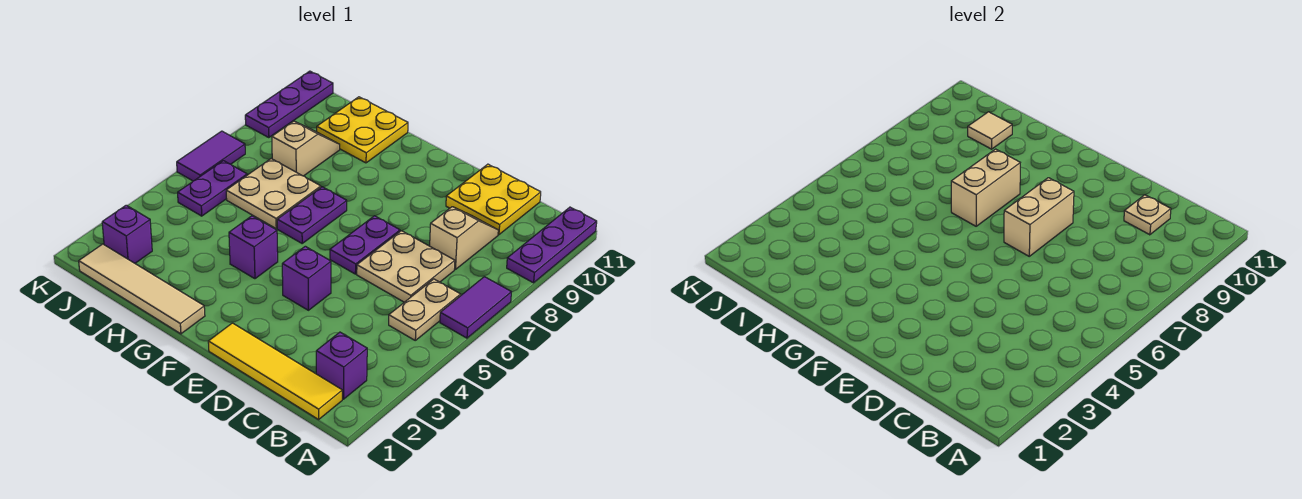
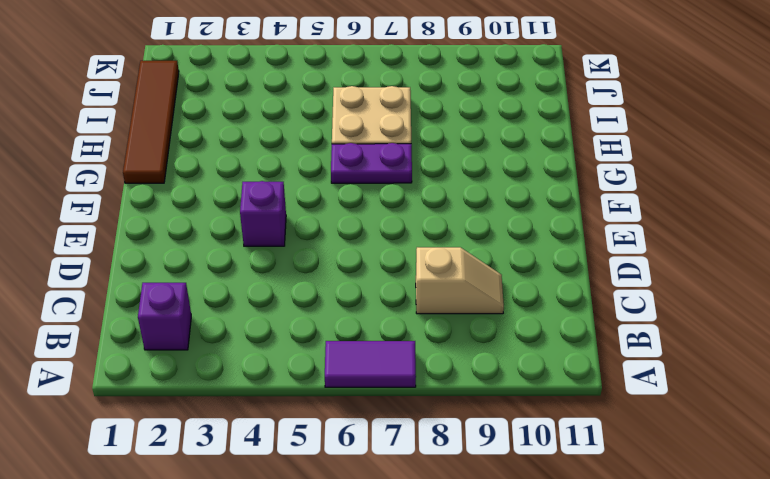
brown tile G1:J1 level 1 -> tan tile G1:J1 level 1
none -> purple plate A9:A11 level 1
none -> yellow tile B1:E1 level 1
none -> tan plate B5:B6 level 1

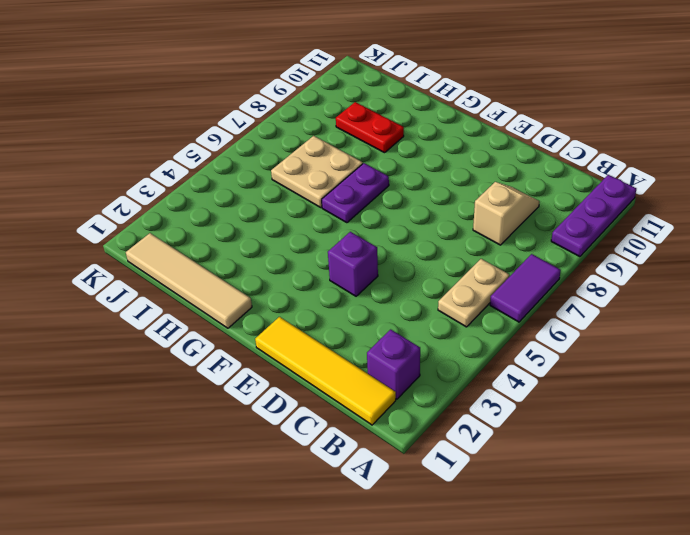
red plate H9:I9 level 1 -> tan slope I8:I9 level 1 top 8
none -> tan plate C6:D7 level 1
none -> yellow plate C10:D11 level 1
none -> purple plate E6:E7 level 1

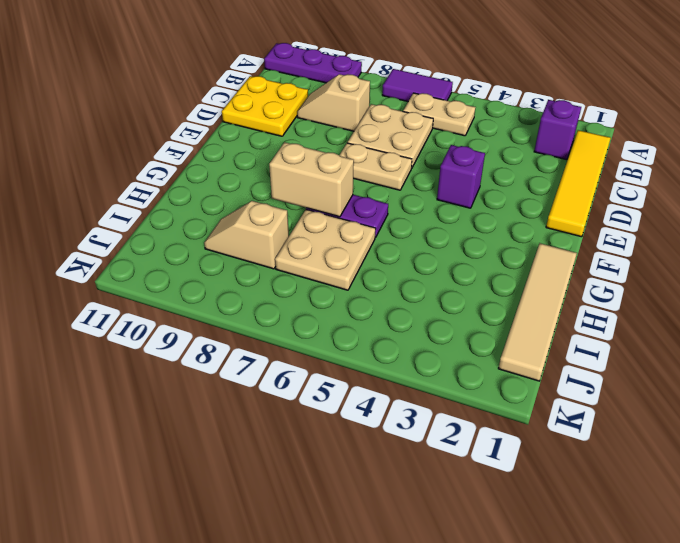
tan plate E6:E7 level 1 -> purple plate E6:E7 level 1
none -> purple brick G4 level 1
none -> yellow plate H10:I11 level 1
none -> purple brick J2 level 1

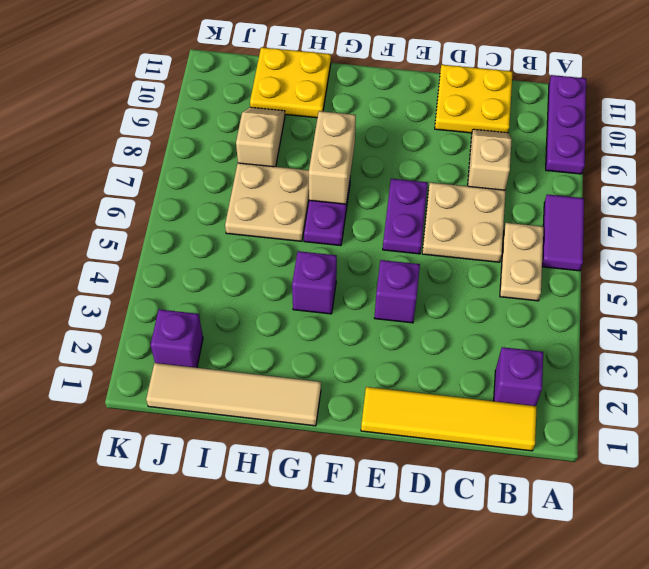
none -> purple plate J5:J6 level 1
none -> purple tile K6:K7 level 1
none -> purple plate K9:K11 level 1

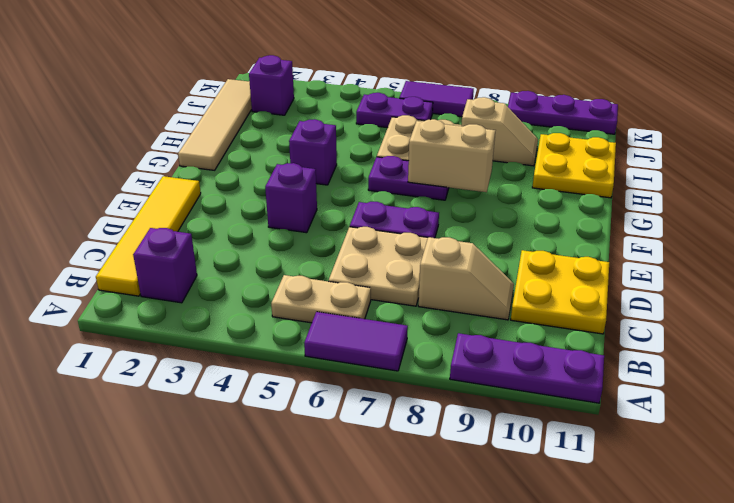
none -> tan plate C10 level 2
none -> tan brick E7:E8 level 2
none -> tan tile I10 level 2

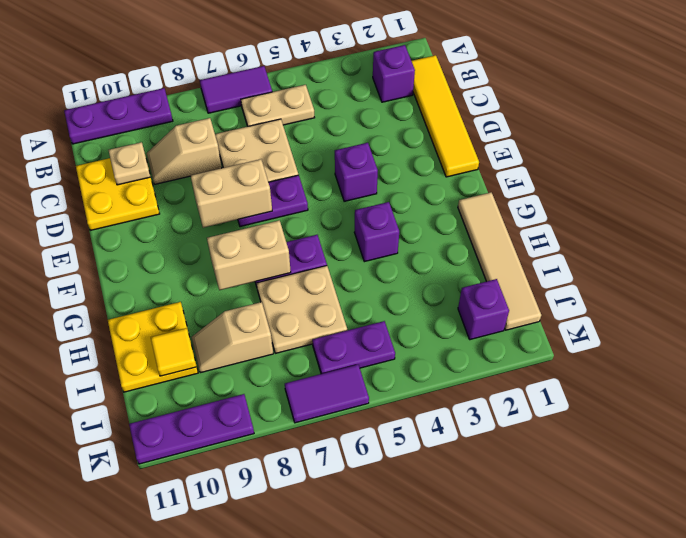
yellow tile I10 level 2 -> tan tile I10 level 2

